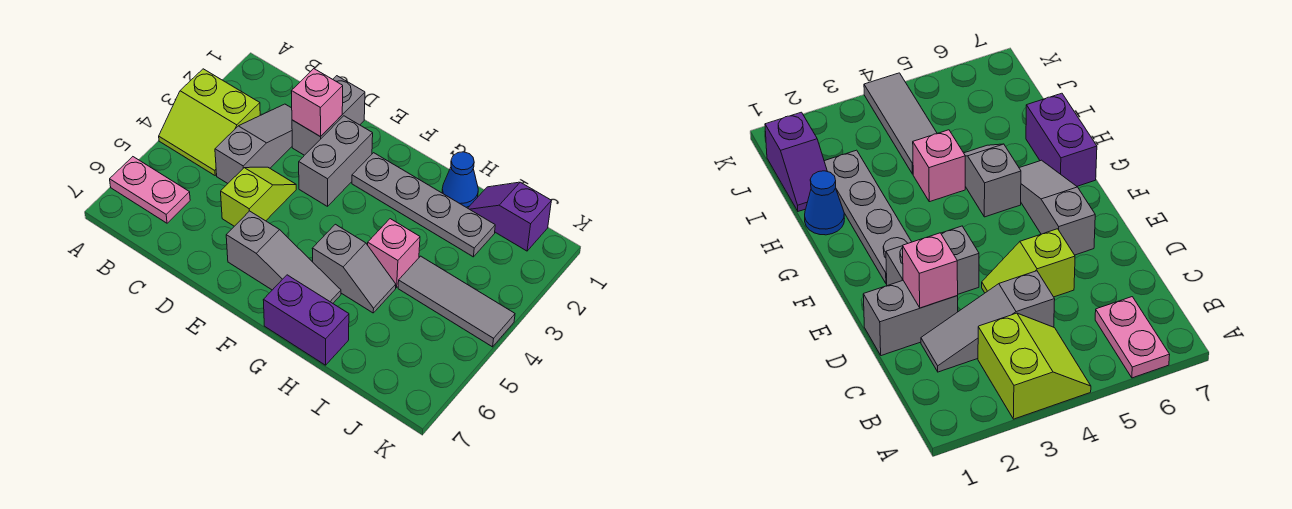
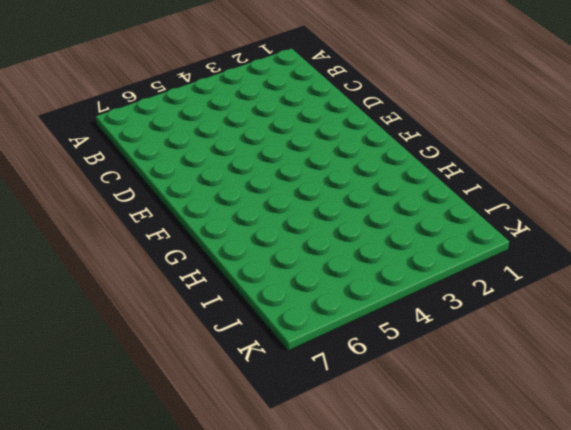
none -> lime slope A3:B4 level 1 top 3
none -> pink plate A6:B6 level 1
none -> grey slope C2:C4 level 1 top 4

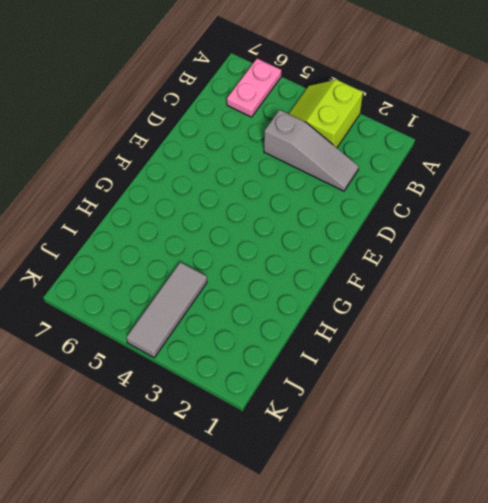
none -> grey brick D1:D2 level 1
none -> lime slope D4:D5 level 1 top 5
none -> grey brick E2:E3 level 1

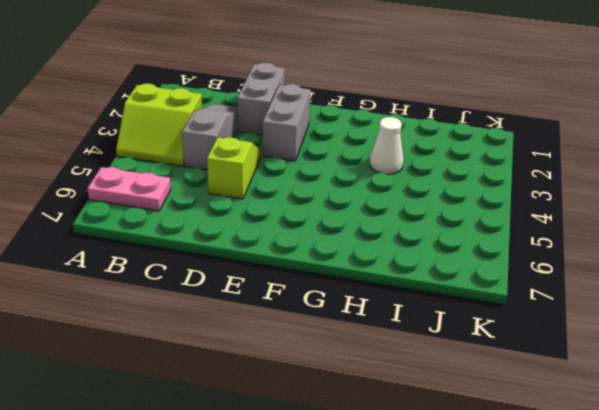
white cone H3 level 1 -> none
none -> grey slope E6:G6 level 1 top E
none -> grey plate F2:I2 level 1
none -> grey slope G5:H5 level 1 top G

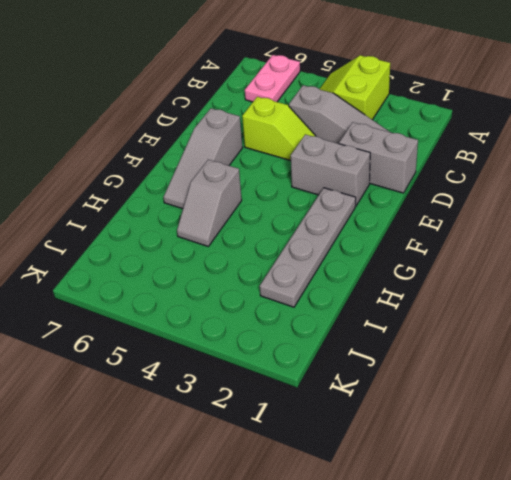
none -> purple brick G7:H7 level 1
none -> blue cone H1 level 1
none -> pink brick H4 level 1

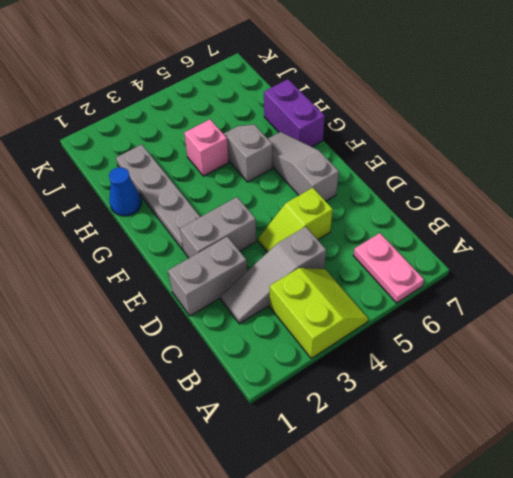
none -> purple slope I1:J1 level 1 top J
none -> grey tile I4:K4 level 1
none -> pink brick D2 level 2

